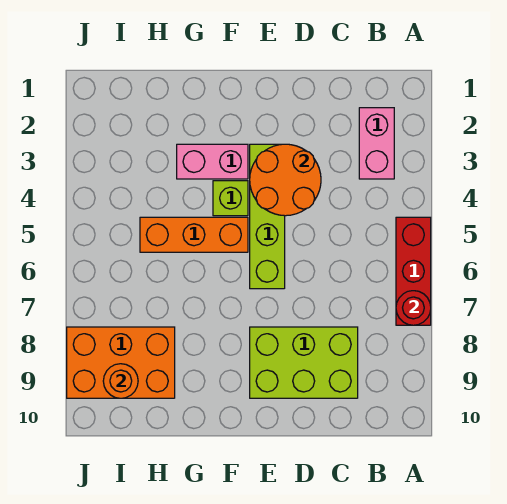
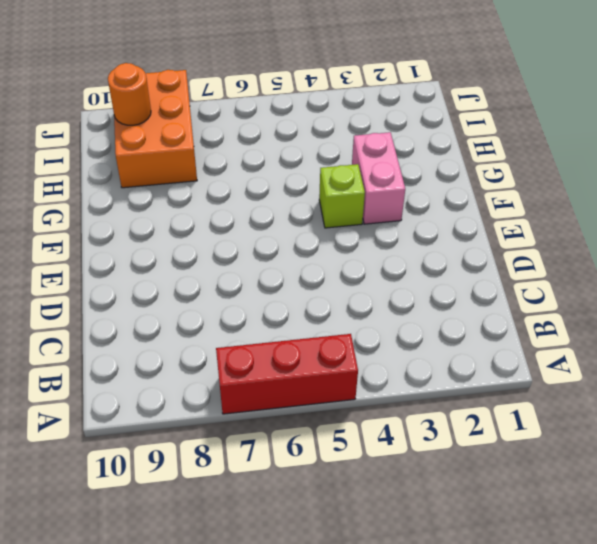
none -> pink brick B2:B3 level 1
none -> lime brick C8:E9 level 1

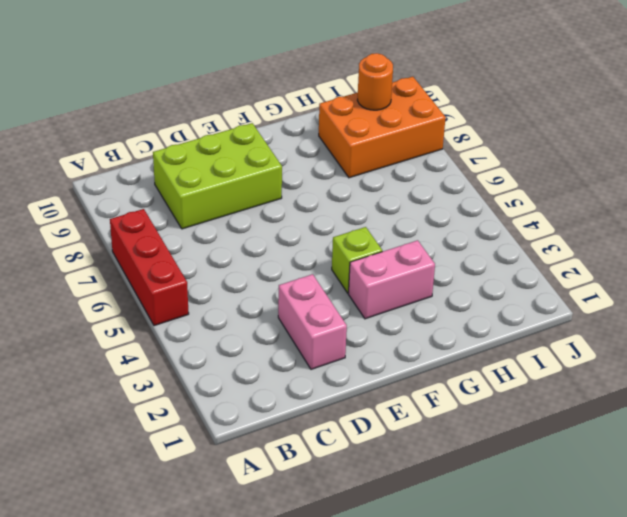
pink brick D2:D3 level 1 -> pink brick B2:B3 level 1
none -> lime brick E3:E6 level 1
none -> orange brick F5:H5 level 1

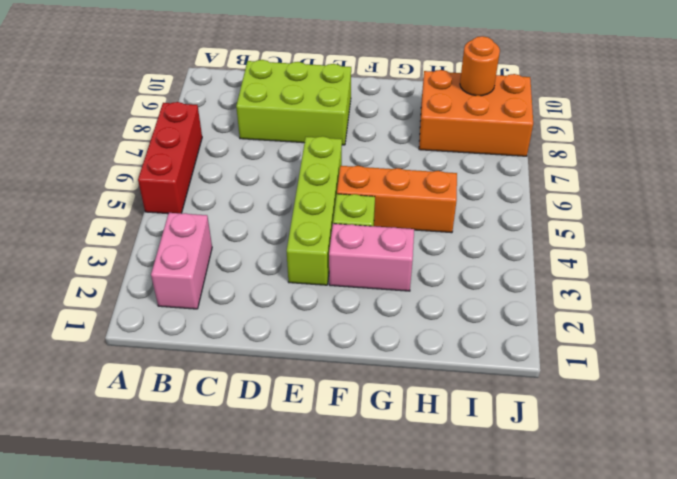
none -> red round brick A7 level 2
none -> orange round brick D3:E4 level 2

